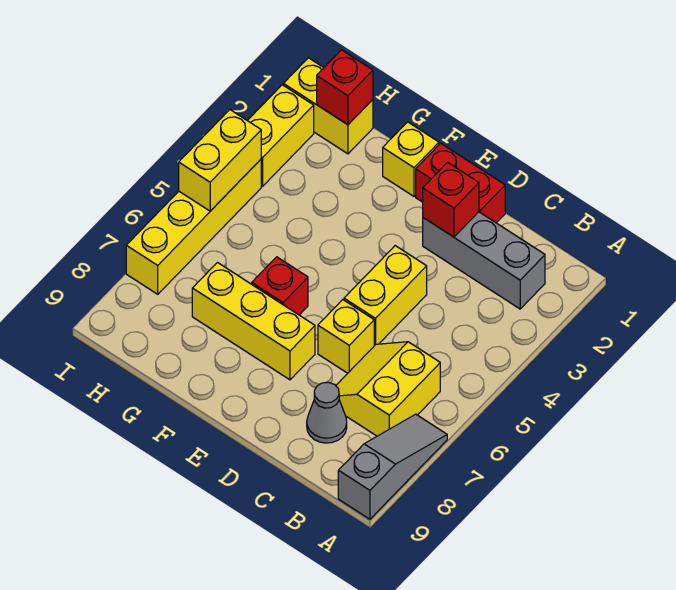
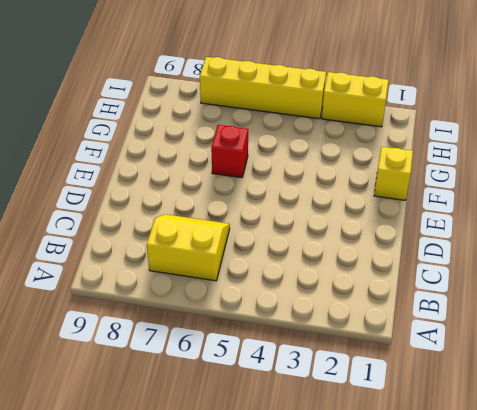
none -> grey slope A7:A9 level 1 top 9
none -> grey brick B2:D2 level 1
none -> grey cone C8 level 1

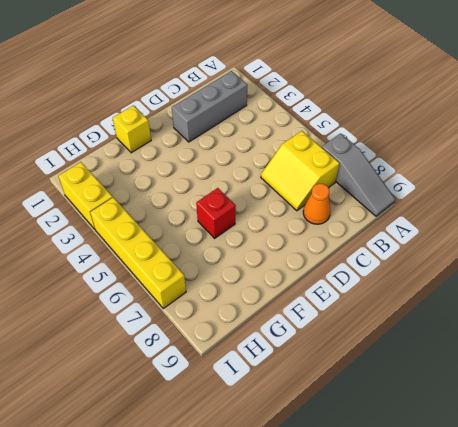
grey slope A7:A9 level 1 top 7 -> grey slope A7:A9 level 1 top 9
orange cone C8 level 1 -> grey cone C8 level 1
none -> red brick D1:E1 level 1
none -> yellow brick D4:D5 level 1
none -> yellow brick D6 level 1

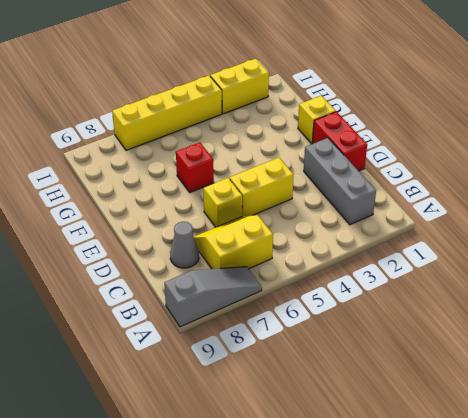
none -> yellow brick E7:G7 level 1
none -> yellow brick H1:I1 level 1
none -> red brick D2 level 2

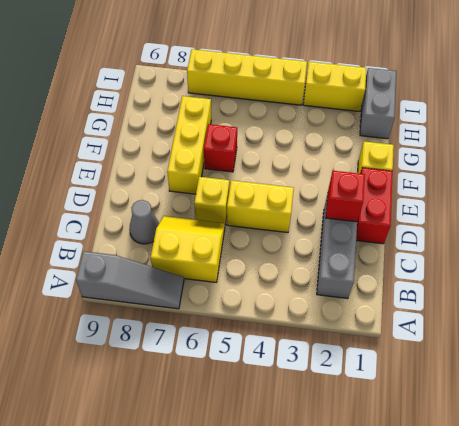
grey brick H1:I1 level 1 -> yellow brick H1:I1 level 1
none -> red brick H1 level 2
none -> yellow brick I4:I5 level 2

